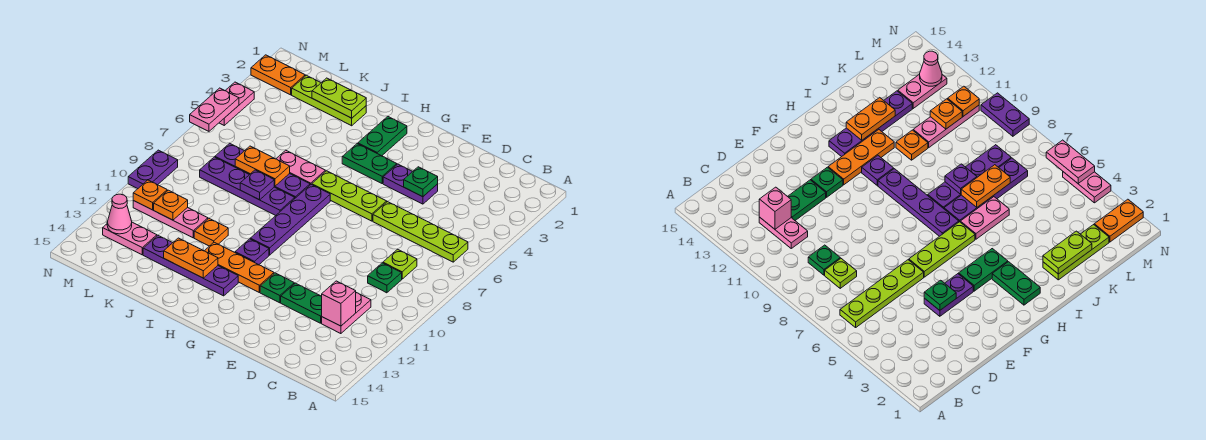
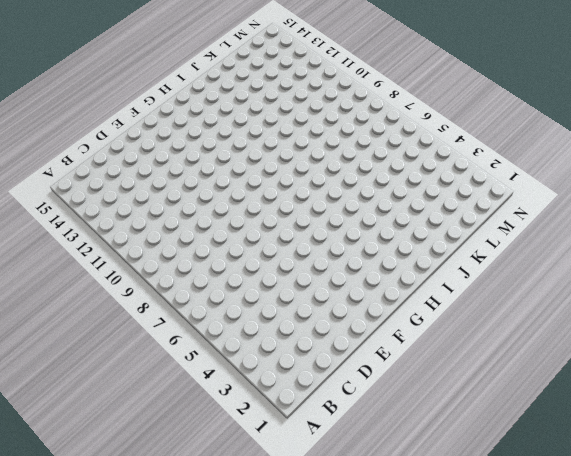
none -> lime plate B6:E6 level 1
none -> lime plate C8 level 1
none -> green plate C9 level 1
none -> pink plate C11:C12 level 1

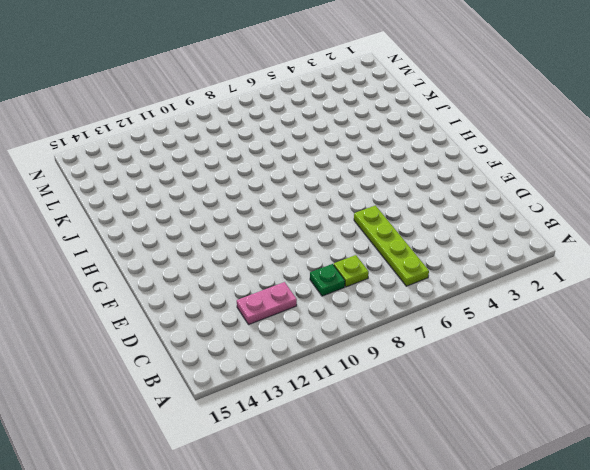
none -> green plate D12:E12 level 1
none -> purple plate E4:F4 level 1
none -> lime plate F6:H6 level 1
none -> green plate F12 level 1

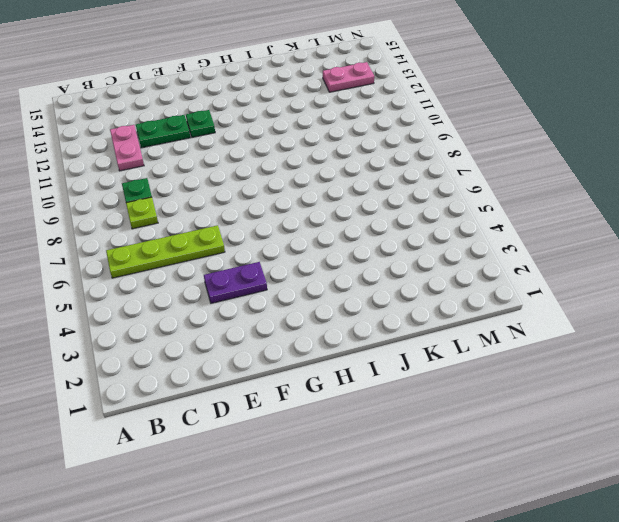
none -> lime plate F6:H6 level 1
none -> green plate G4:H4 level 1
none -> orange plate G12:I12 level 1
none -> green plate H2:H3 level 1

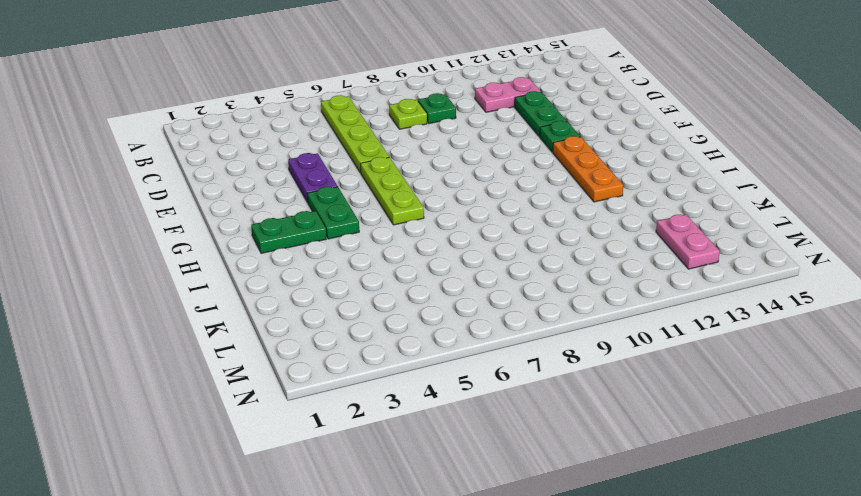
none -> purple plate H7:H10 level 1
none -> purple plate H11 level 1
none -> purple plate H13:K13 level 1
none -> pink plate I6:J6 level 1

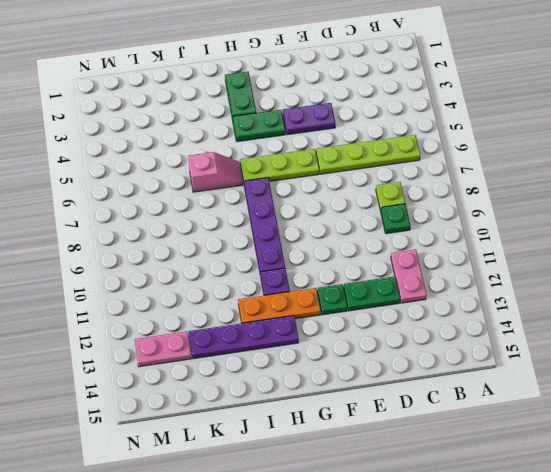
pink slope I6:J6 level 1 top J -> pink plate I6:J6 level 1
none -> purple plate I7:L7 level 1
none -> purple plate I8:L8 level 1
none -> lime plate J2:L2 level 1
none -> orange plate J11 level 1

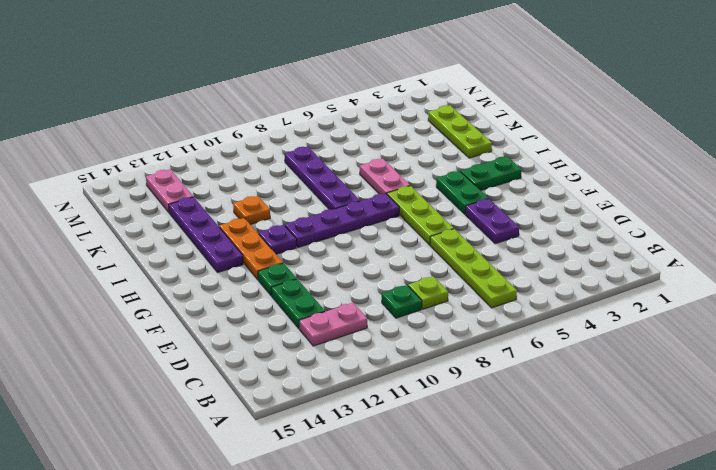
none -> purple plate I7:L7 level 1
none -> pink plate K11:M11 level 1
none -> orange plate M2:N2 level 1
none -> pink plate N4:N5 level 1

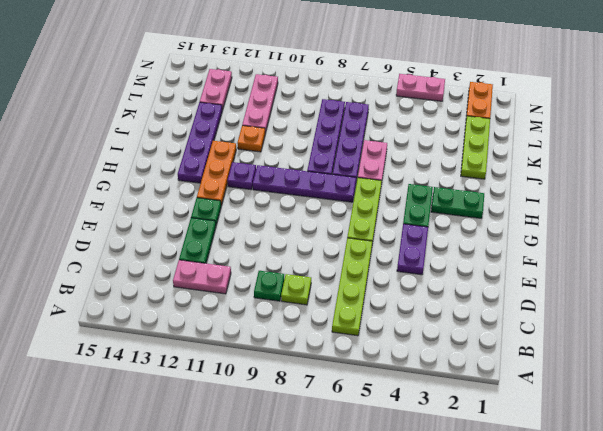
none -> purple plate N9:N10 level 1
none -> pink brick C12 level 2
none -> green plate E4 level 2
none -> orange plate I13:J13 level 2

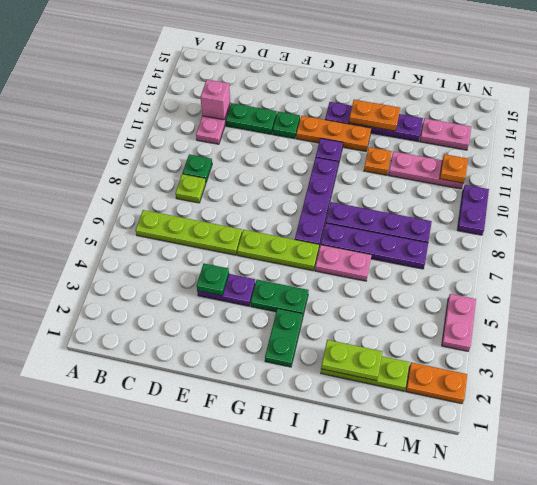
none -> orange plate J7:K7 level 2
none -> purple plate J8 level 2
none -> orange plate L11 level 2
none -> pink cone M13 level 2

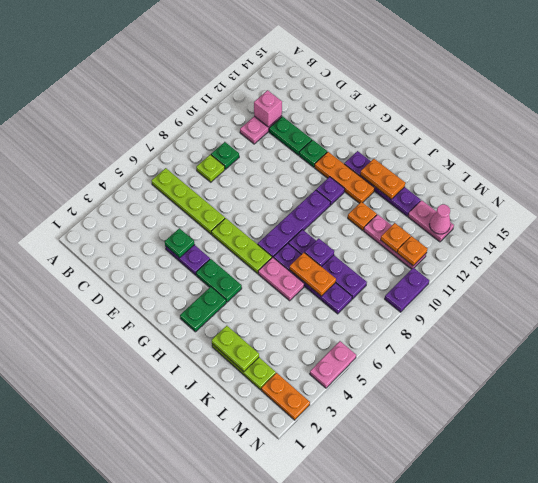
none -> pink plate N5:N6 level 2

